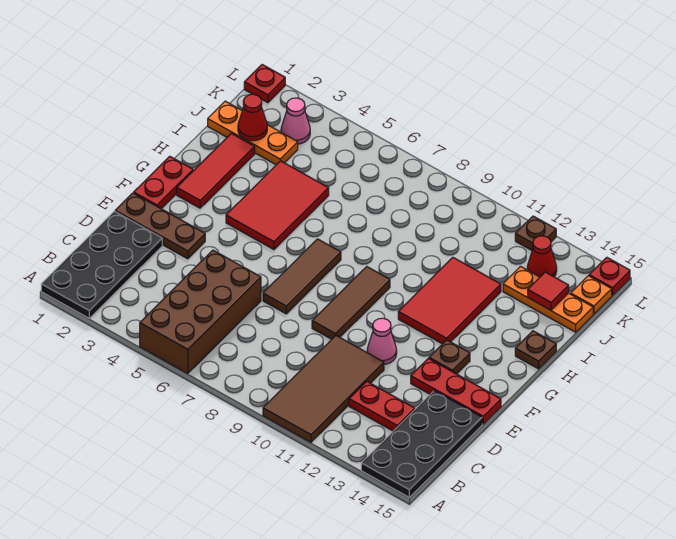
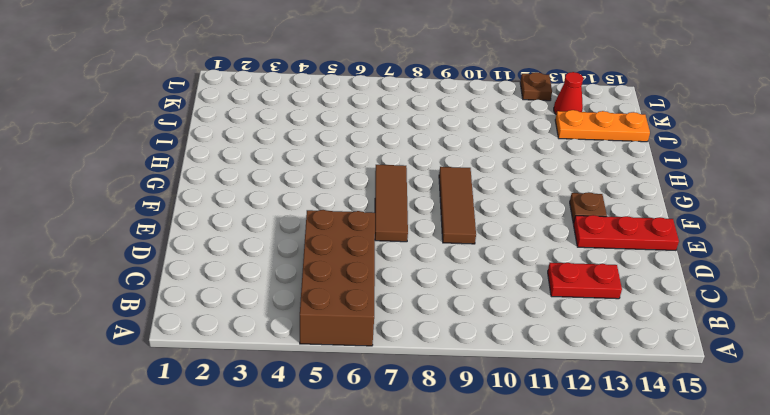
none -> black plate A1:D2 level 1
none -> brown tile A10:D11 level 1
none -> black plate A14:D15 level 1

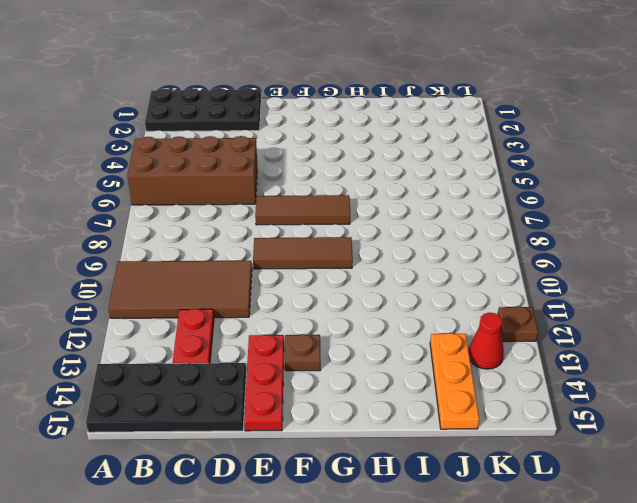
none -> brown plate E1:E3 level 1
none -> pink cone E11 level 1
none -> red plate F1:G1 level 1

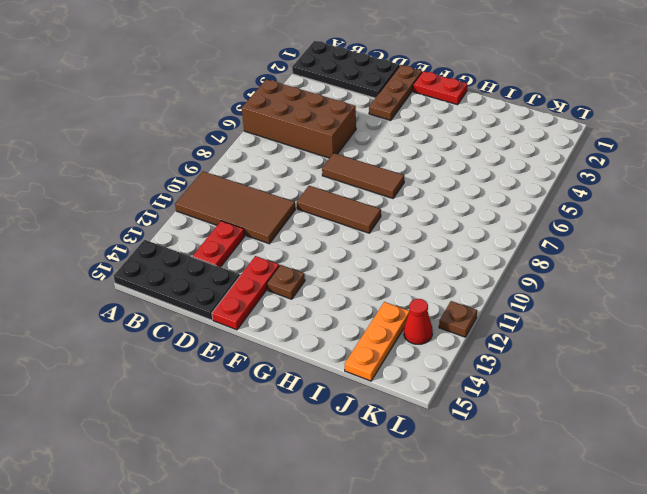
none -> pink cone E11 level 1
none -> red tile G2:I2 level 1
none -> red tile G4:I5 level 1

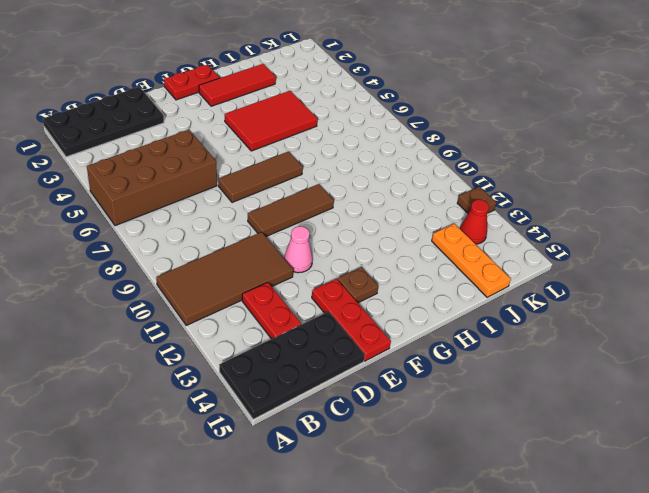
none -> brown plate E1:E3 level 1
none -> red tile G11:I12 level 1
none -> brown plate H15 level 1

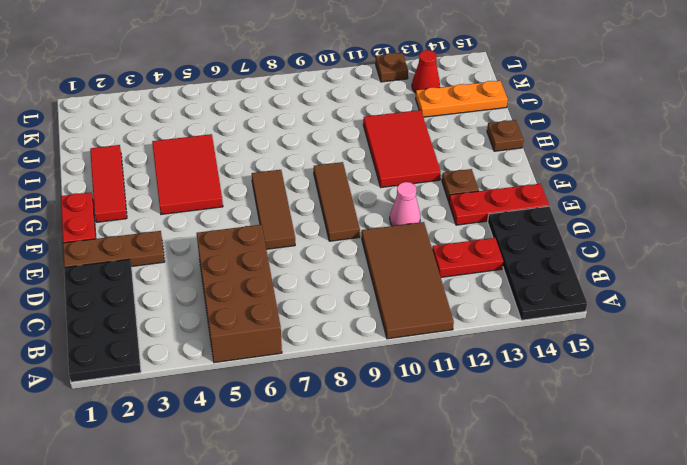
none -> orange plate J1:J3 level 1
none -> pink cone K3 level 1
none -> orange plate K15 level 1

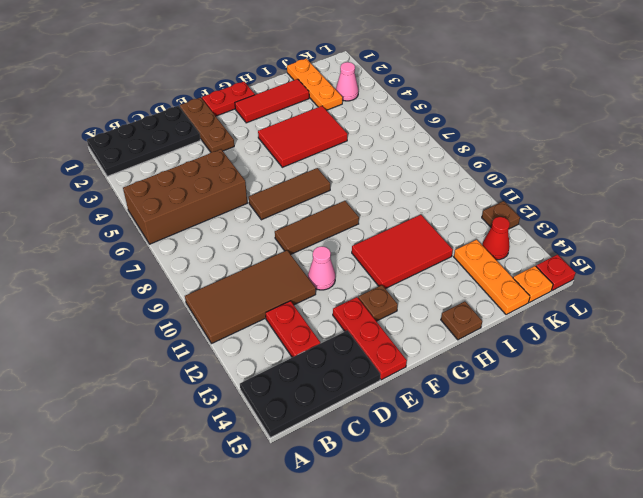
none -> red plate L1 level 1
none -> red cone J2 level 2
none -> red tile J14 level 2

